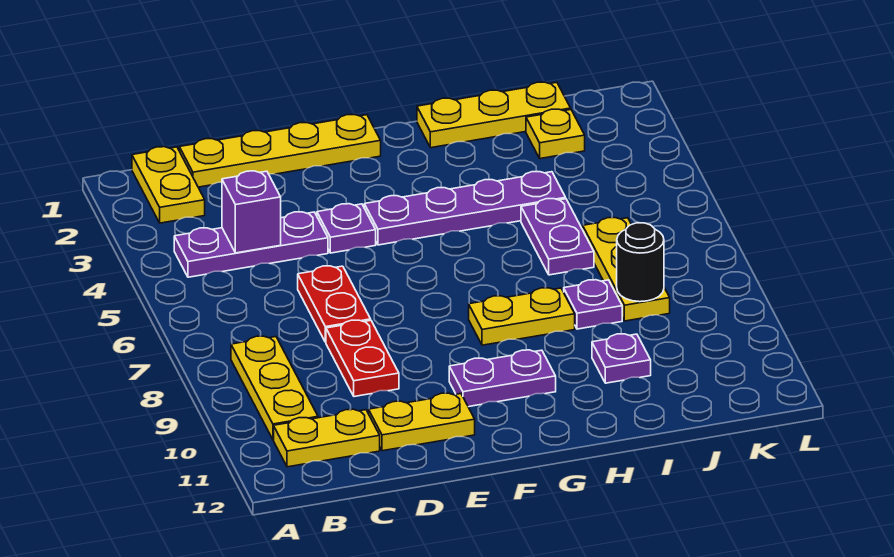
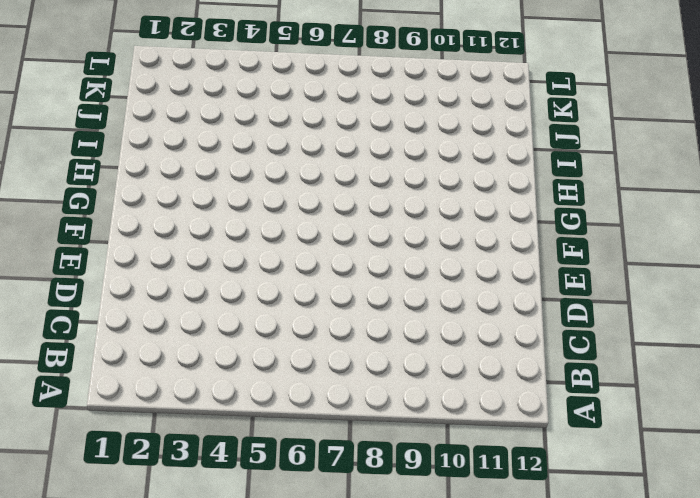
none -> yellow plate B1:B2 level 1
none -> purple plate B4:D4 level 1
none -> yellow plate B8:B10 level 1

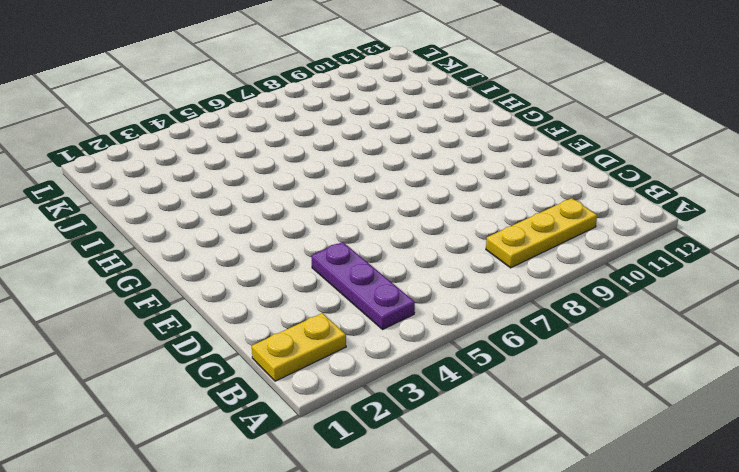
none -> yellow plate B11:C11 level 1
none -> yellow plate C1:F1 level 1
none -> red plate D6:D7 level 1

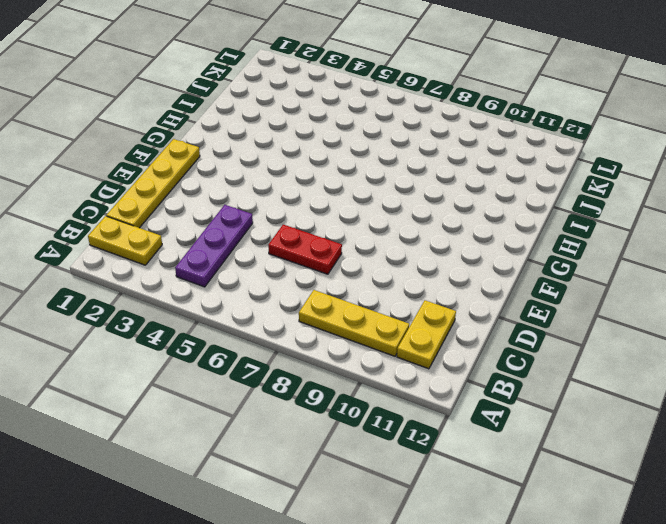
none -> red plate D8:D9 level 1
none -> yellow plate D11:E11 level 1
none -> purple plate E4 level 1

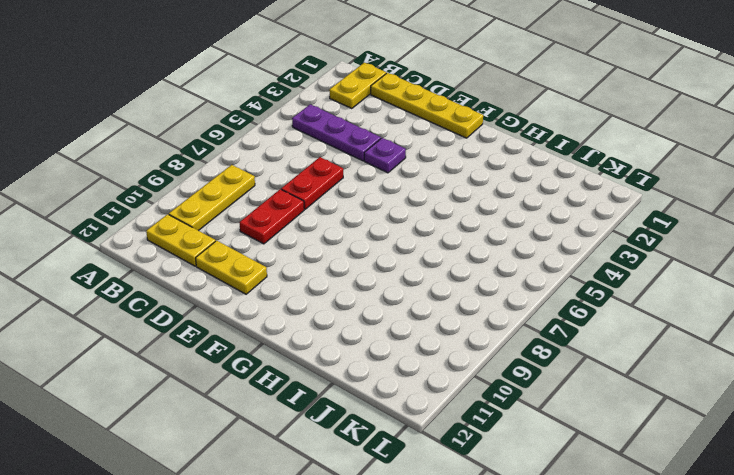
none -> purple plate F4:I4 level 1
none -> purple plate F10:G10 level 1
none -> yellow plate G8:H8 level 1

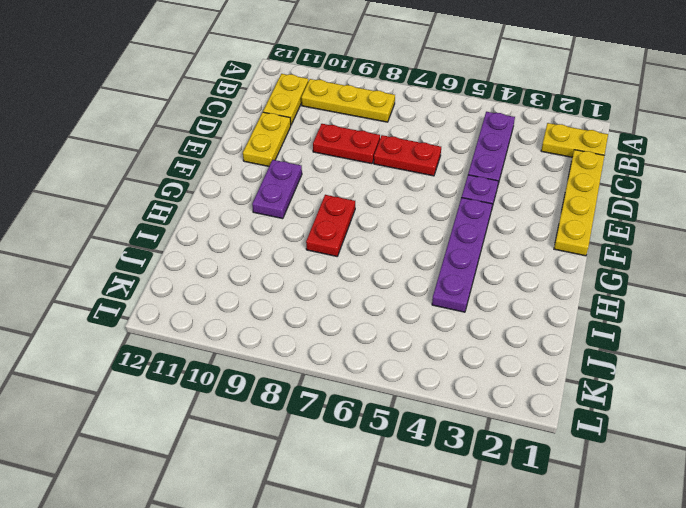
red plate G8:H8 level 1 -> yellow plate G8:H8 level 1
none -> yellow plate H1:J1 level 1
none -> purple plate I5:I6 level 1
none -> purple plate I8 level 1

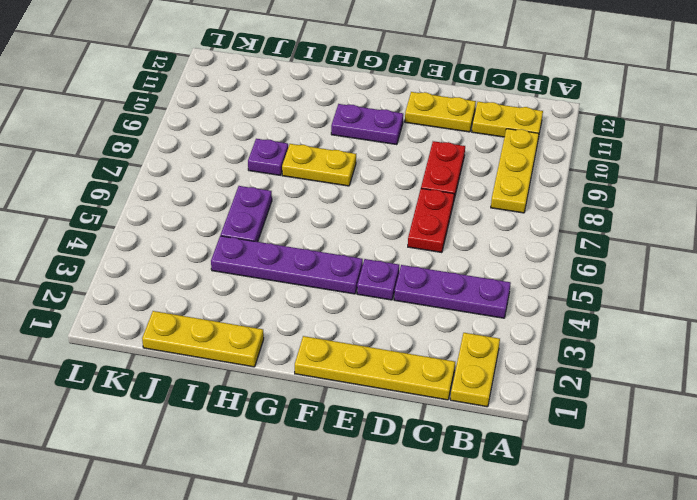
none -> purple plate I10 level 1
none -> yellow plate J2 level 1
none -> yellow plate J6:J8 level 1

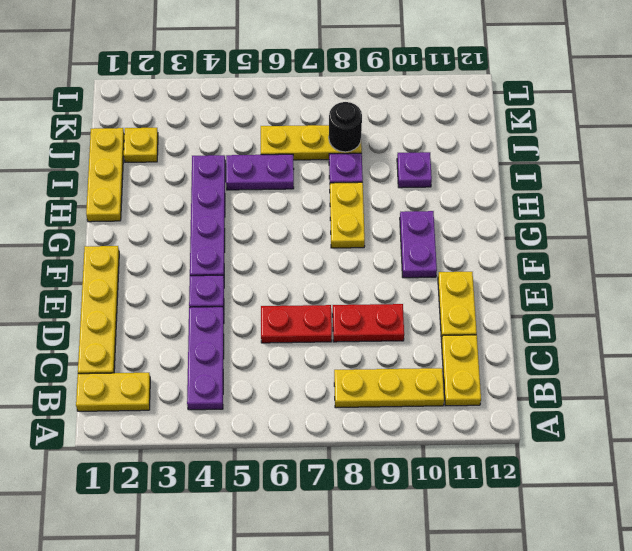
none -> purple brick C4 level 2

